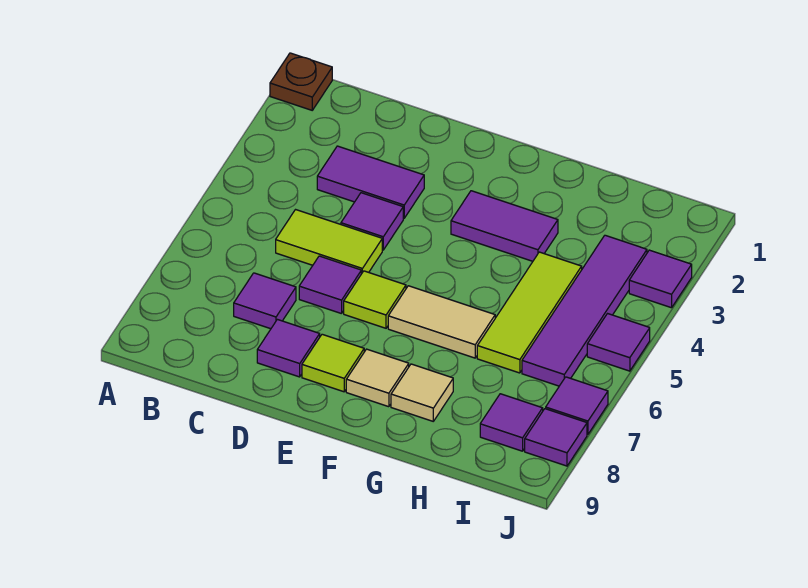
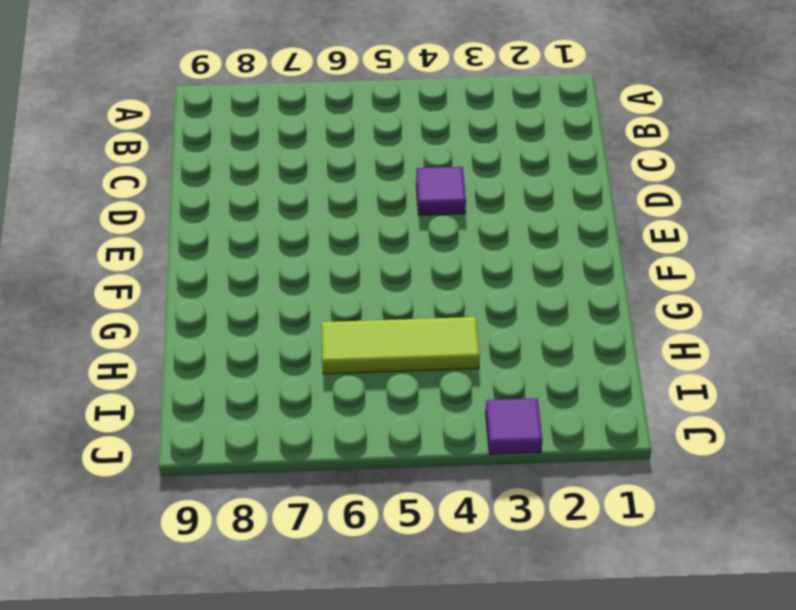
none -> brown plate A1 level 1
none -> purple tile C3:D3 level 1
none -> lime tile C5:D5 level 1

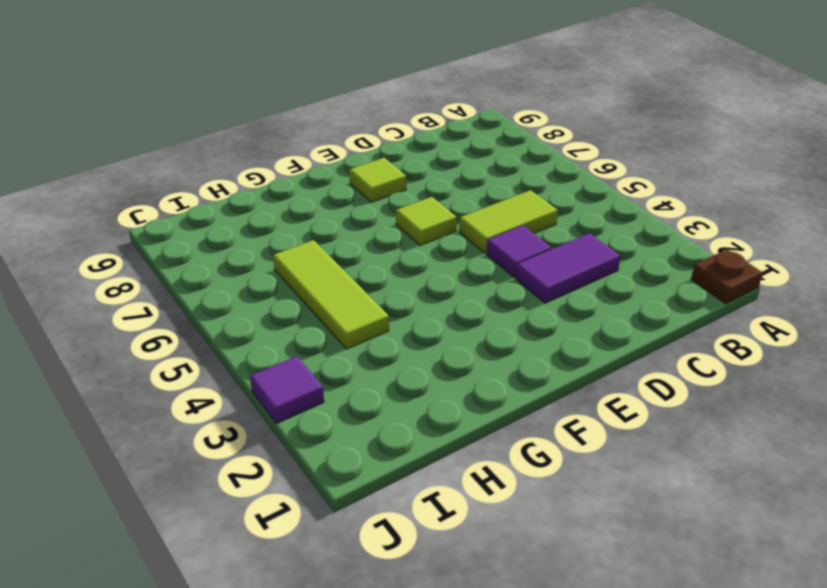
none -> purple tile C7 level 1
none -> purple tile D6 level 1
none -> purple tile D8 level 1

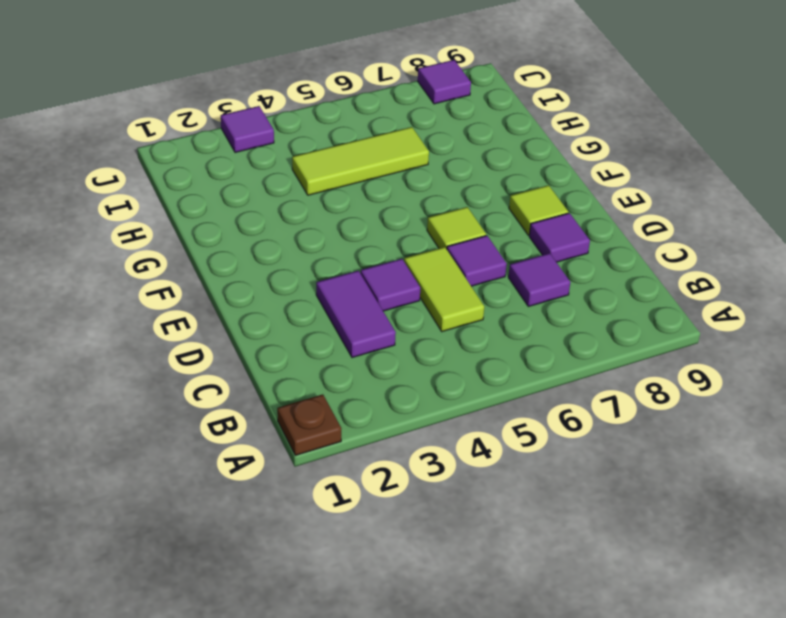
none -> purple tile F3:G3 level 1
none -> tan tile F6:G6 level 1
none -> tan tile F8 level 1

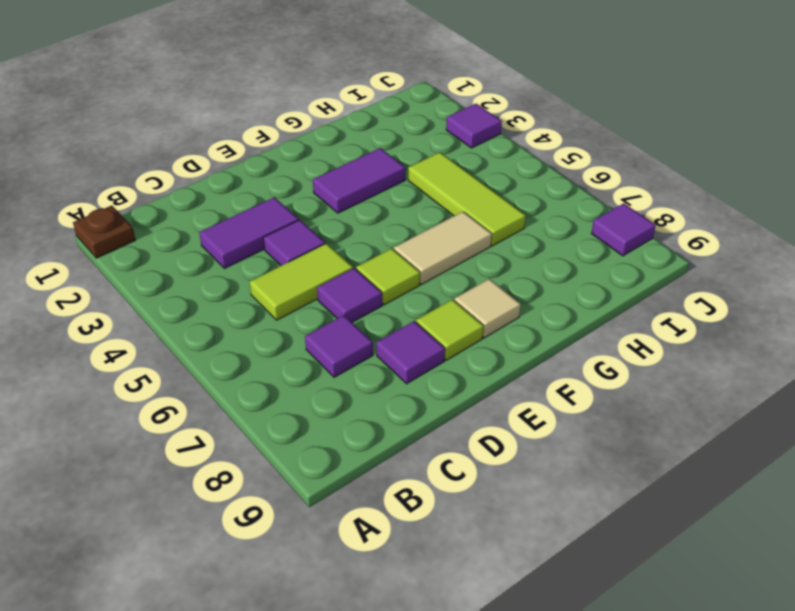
none -> tan tile G8 level 1
none -> purple tile I3:I6 level 1
none -> purple tile I8 level 1

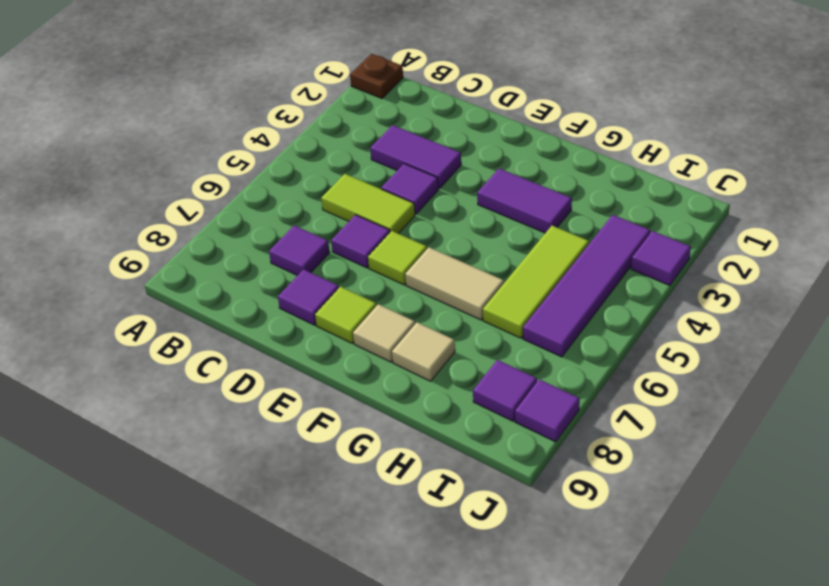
none -> purple tile J5 level 1
none -> purple tile J7 level 1

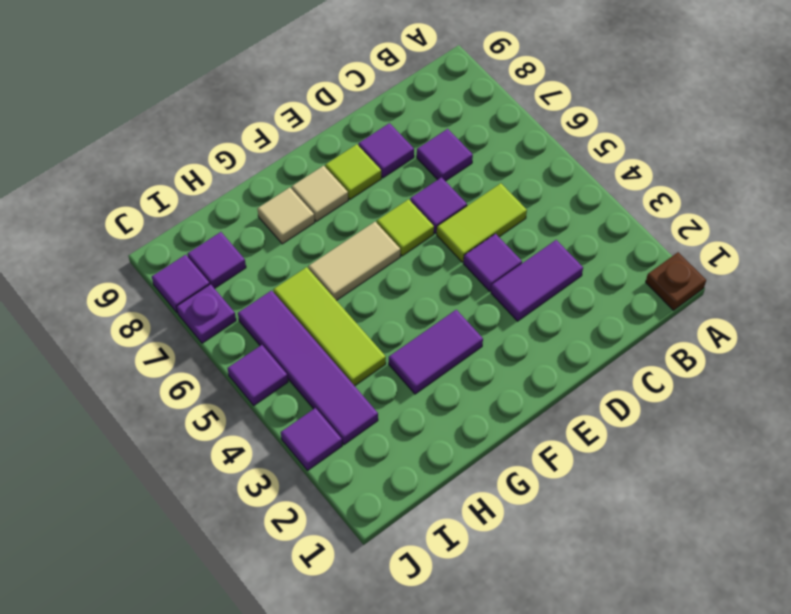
purple plate J7 level 1 -> purple tile J7 level 1

